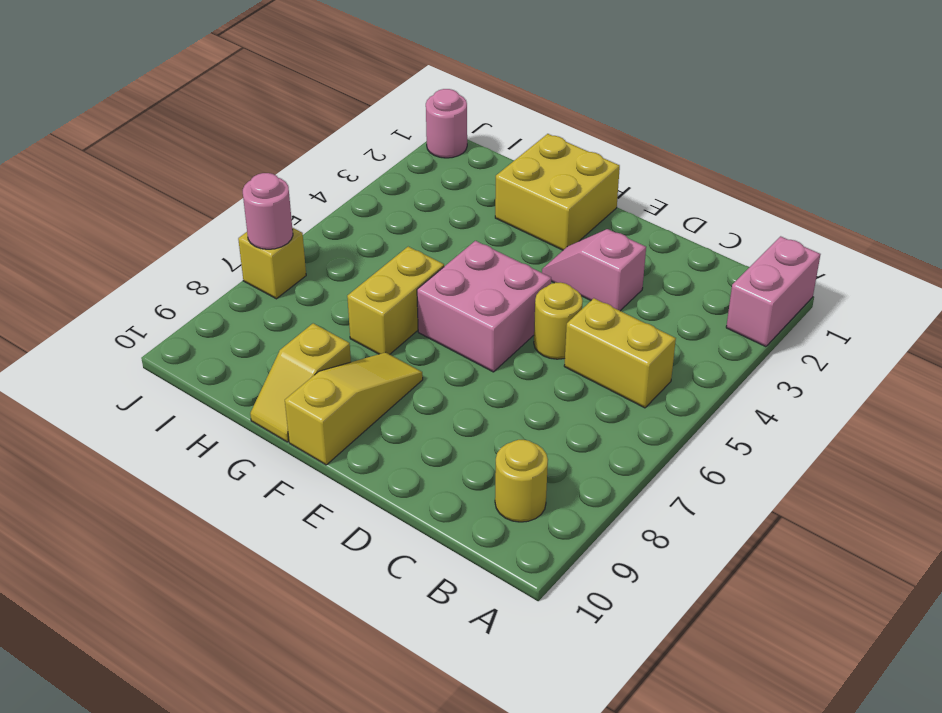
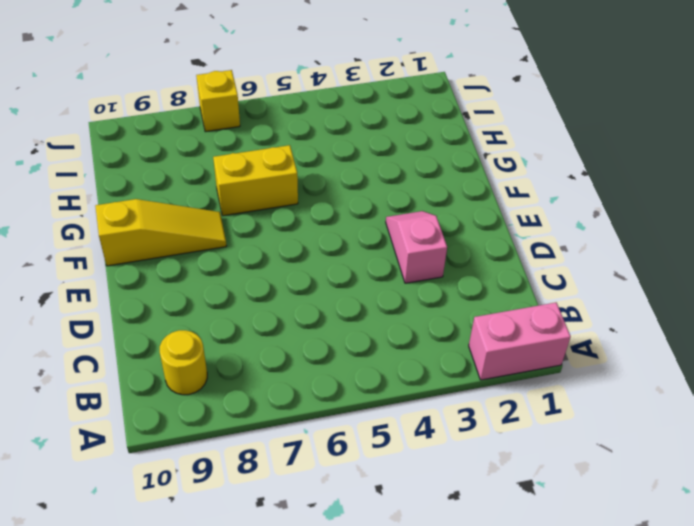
none -> yellow brick B5:C5 level 1
none -> yellow round brick D5 level 1
none -> pink brick E5:F6 level 1

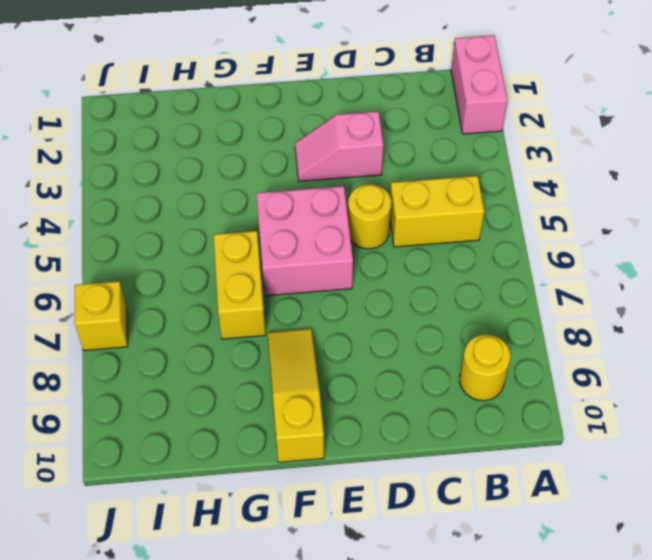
none -> yellow brick F1:G2 level 1
none -> yellow slope G9:G10 level 1 top 9
none -> pink round brick J1 level 1

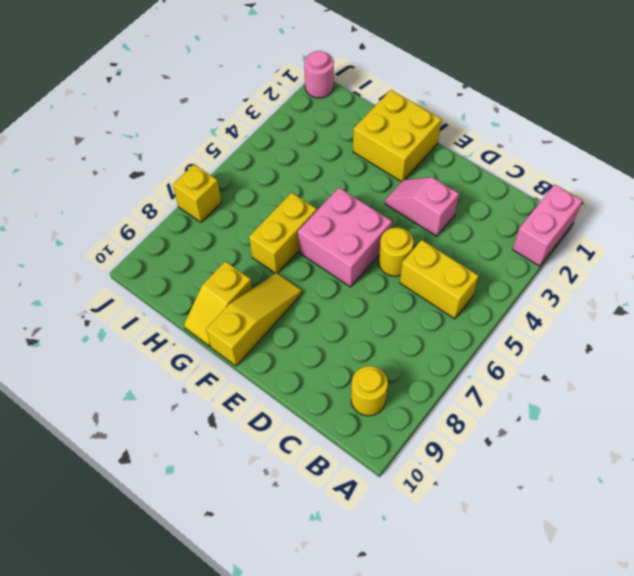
none -> pink round brick J7 level 2

